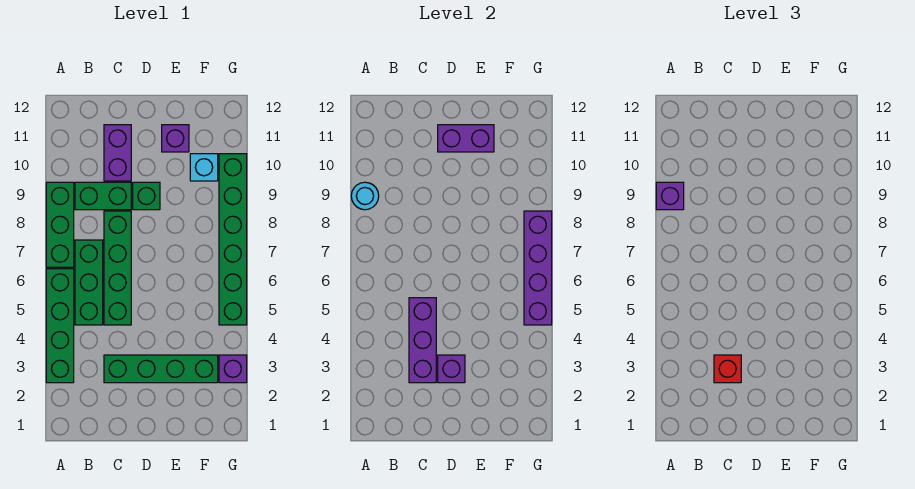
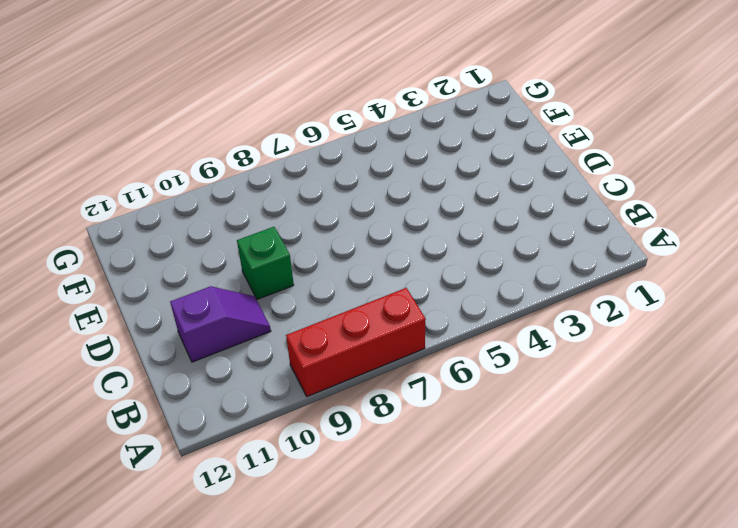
red brick A7:A9 level 1 -> green brick A7:A9 level 1
purple slope C10:C11 level 1 top 11 -> purple brick C10:C11 level 1
none -> green brick A3:A6 level 1
none -> green brick B5:B7 level 1
none -> green brick B9:C9 level 1

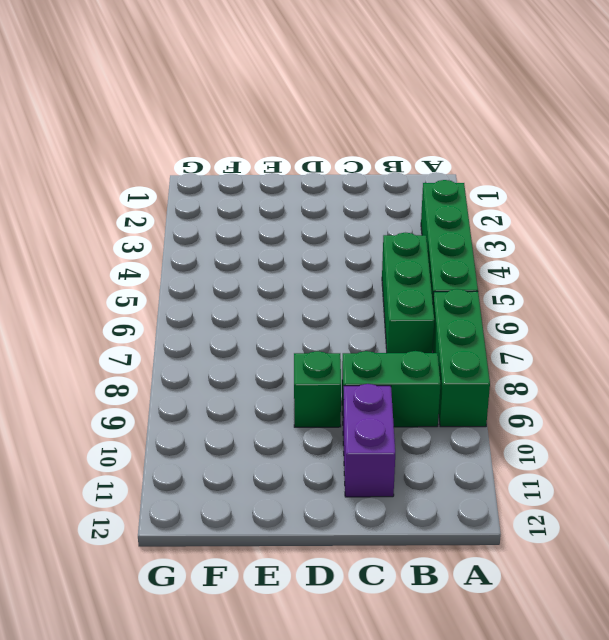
none -> green brick C3:F3 level 1
none -> green brick C5:C8 level 1
none -> purple brick E11 level 1

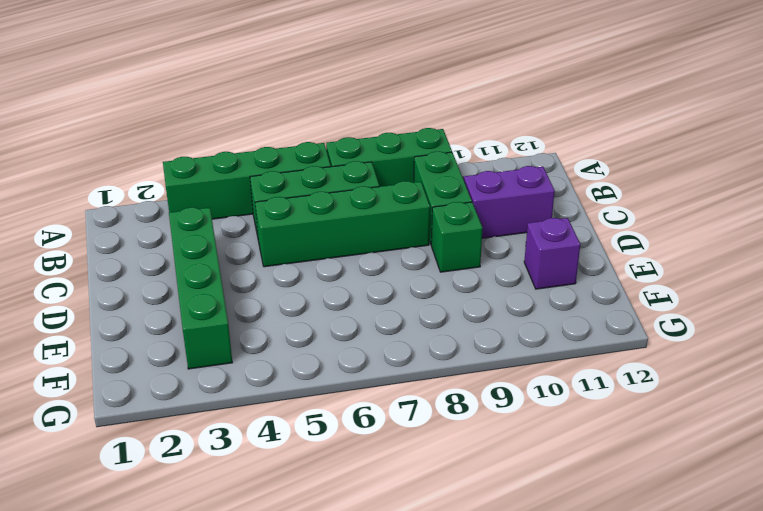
none -> cyan brick F10 level 1
none -> purple brick G3 level 1
none -> green brick G5:G10 level 1

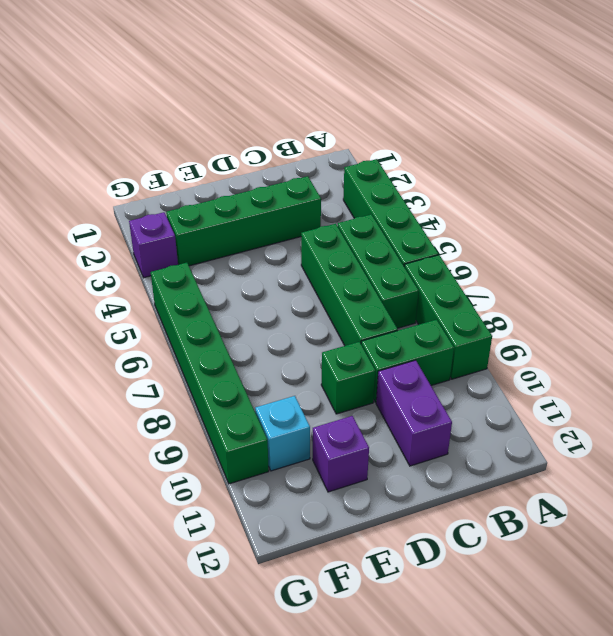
none -> cyan round brick A9 level 2
none -> purple brick C3:C5 level 2
none -> purple brick D3 level 2

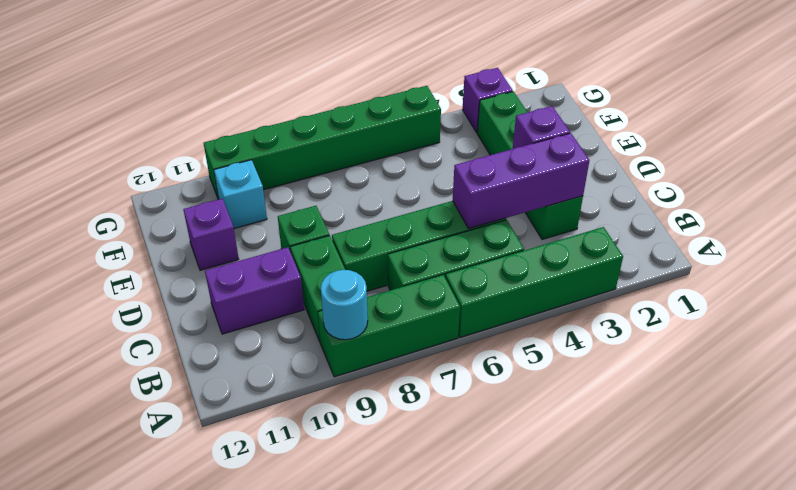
none -> purple brick D11:E11 level 2
none -> purple brick G5:G8 level 2
none -> purple brick A9 level 3

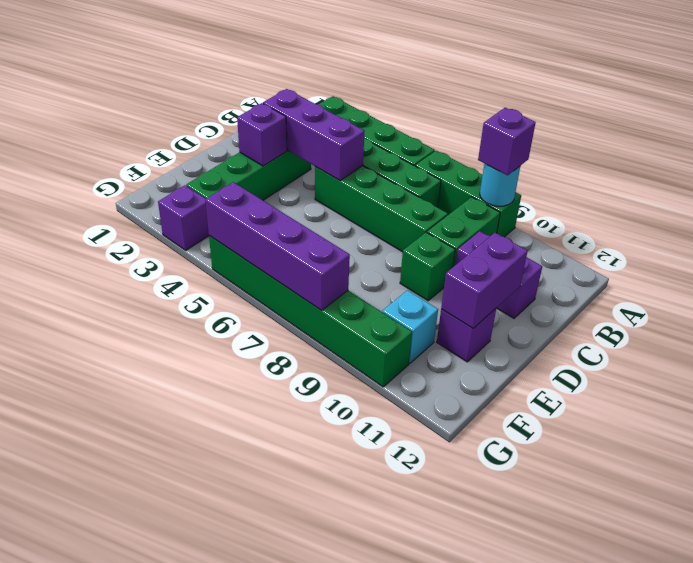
none -> red brick C3 level 3

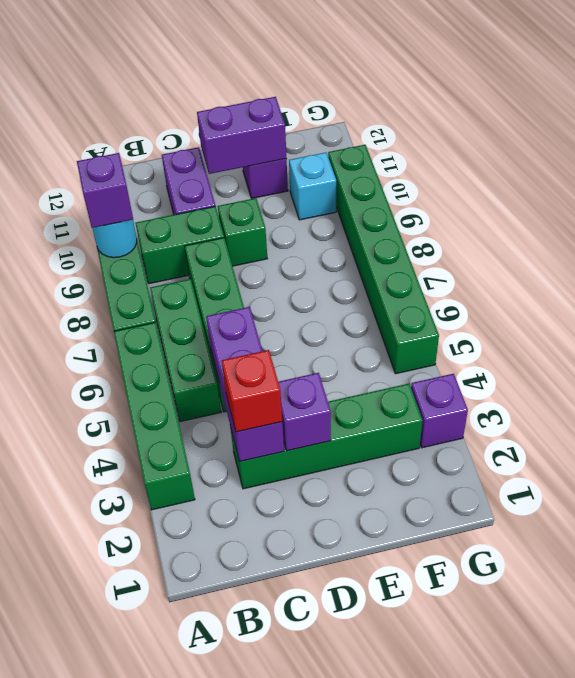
none -> purple brick G5:G8 level 2

